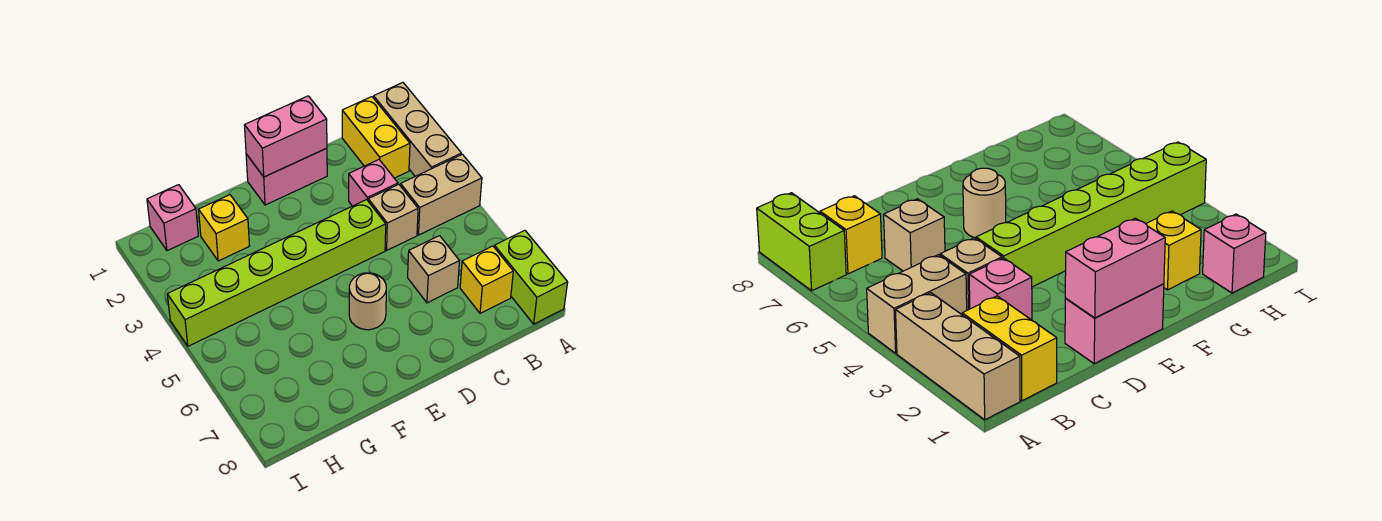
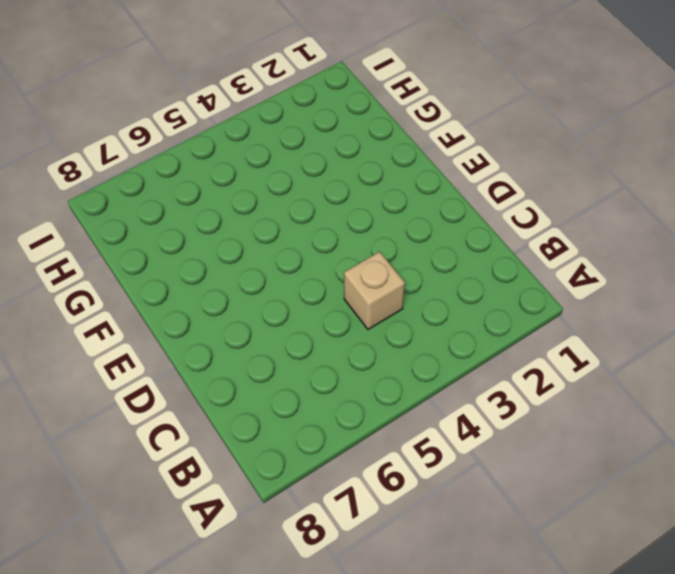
none -> tan brick A1:A3 level 1
none -> tan brick A4:B4 level 1
none -> lime brick A7:A8 level 1

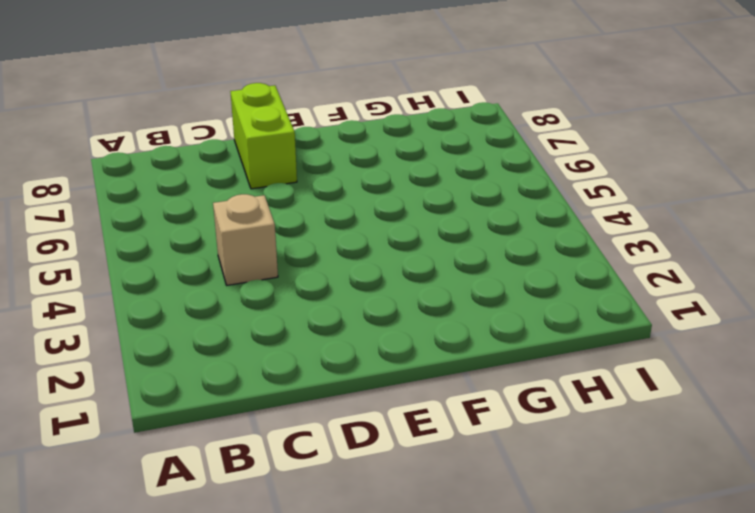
lime brick D7:D8 level 1 -> lime brick A7:A8 level 1
none -> tan brick A1:A3 level 1
none -> tan brick A4:B4 level 1
none -> yellow brick B1:B2 level 1

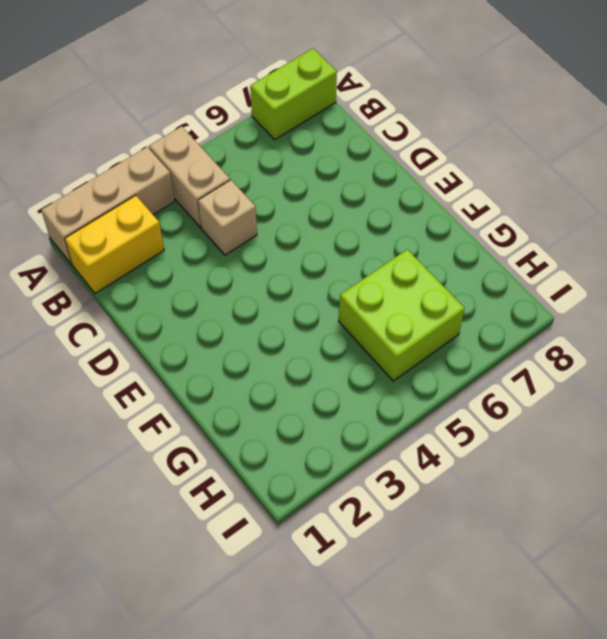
lime brick G5:H6 level 1 -> none
none -> yellow brick B7 level 1
none -> pink brick C3 level 1
none -> tan brick C6 level 1

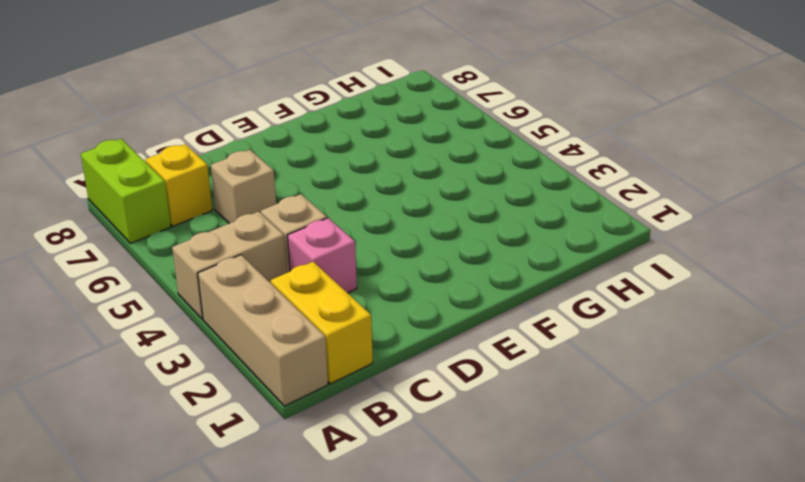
none -> pink brick D1:E1 level 1
none -> lime brick D4:I4 level 1
none -> tan round brick E6 level 1

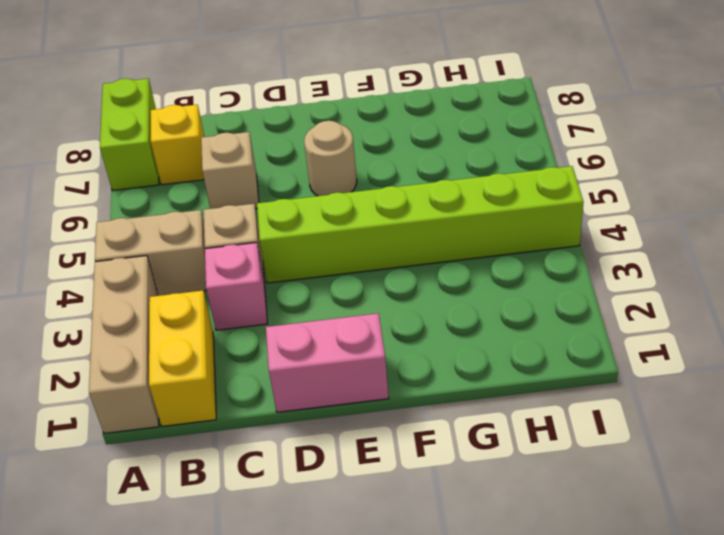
none -> yellow brick G2 level 1
none -> pink brick H1 level 1
none -> pink brick D1:E1 level 2

